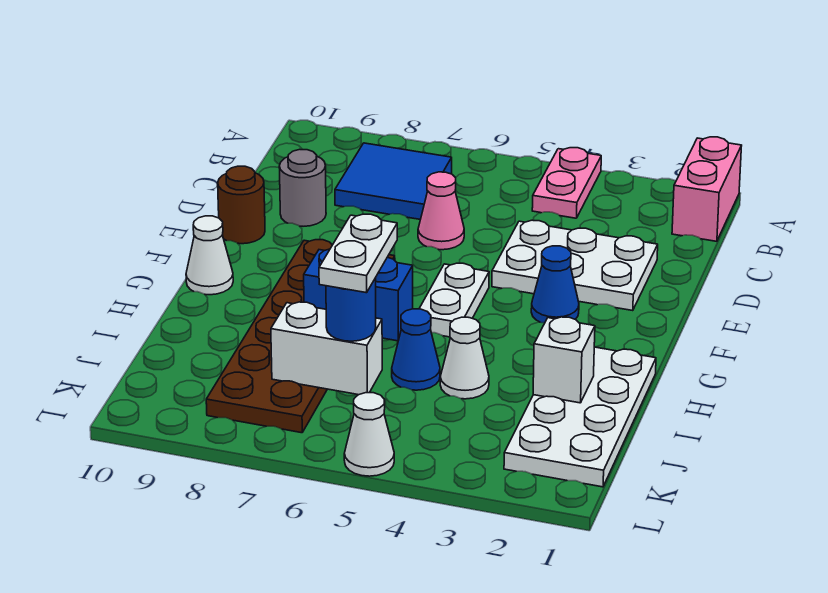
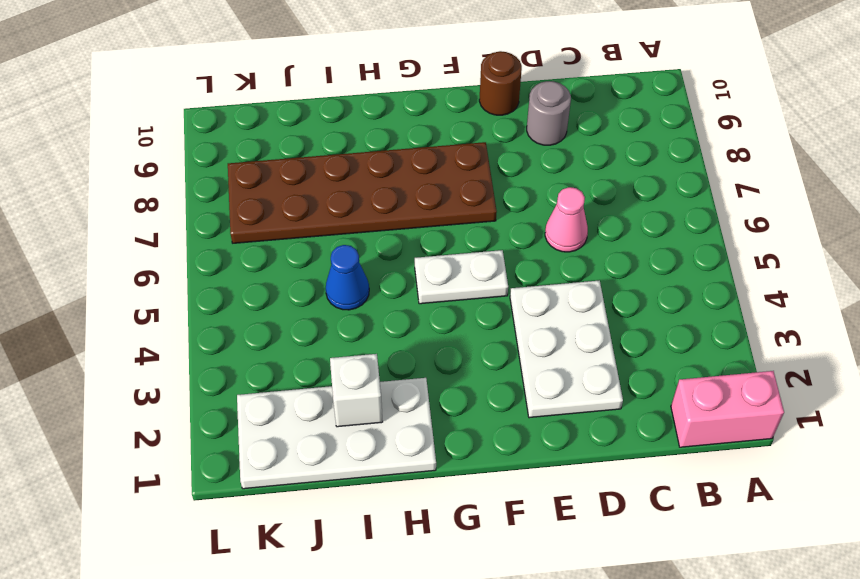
none -> pink plate A4:B4 level 1
none -> blue tile B7:C8 level 1
none -> blue cone F3 level 1

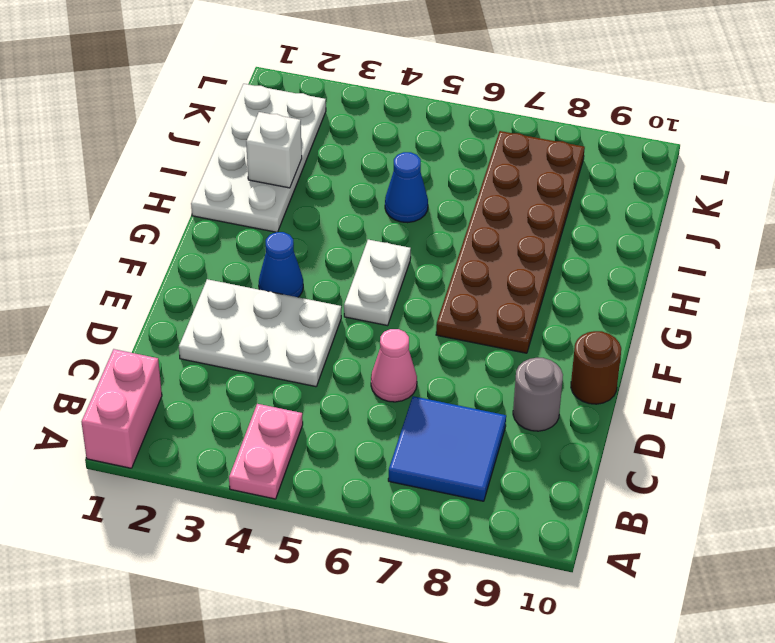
none -> white cone G10 level 1
none -> white cone I4 level 1
none -> white cone L5 level 1

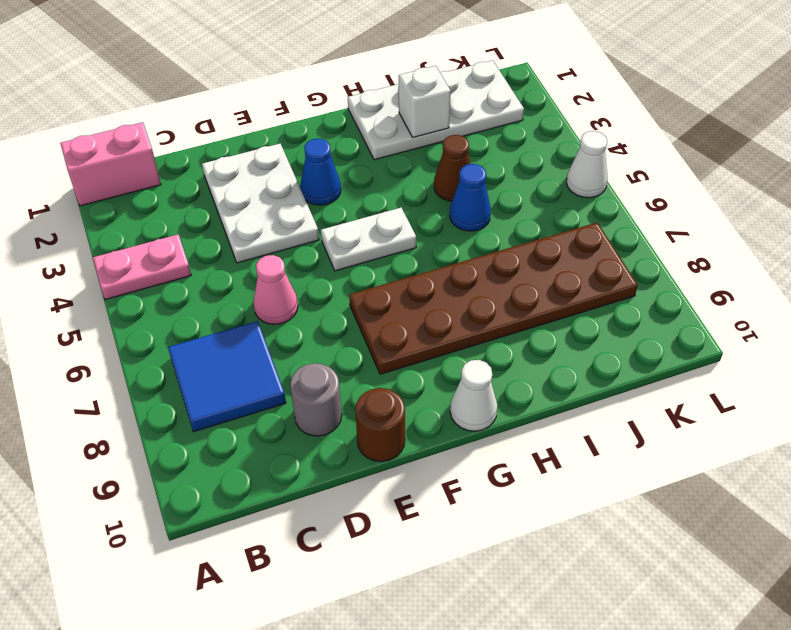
brown cone I4 level 1 -> white cone I4 level 1
none -> blue brick H6:H7 level 2
none -> white brick J6:J7 level 2
none -> blue round brick J6 level 3

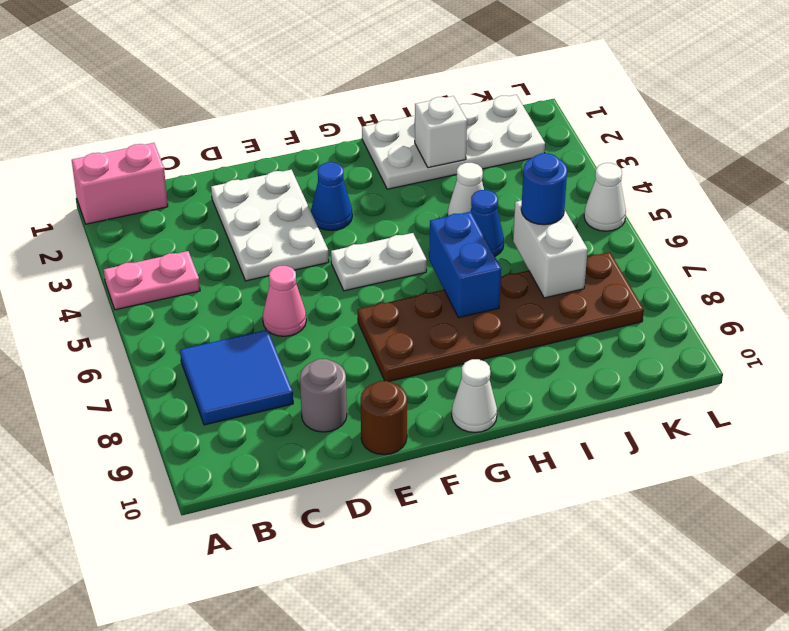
none -> white plate I6:J6 level 4

